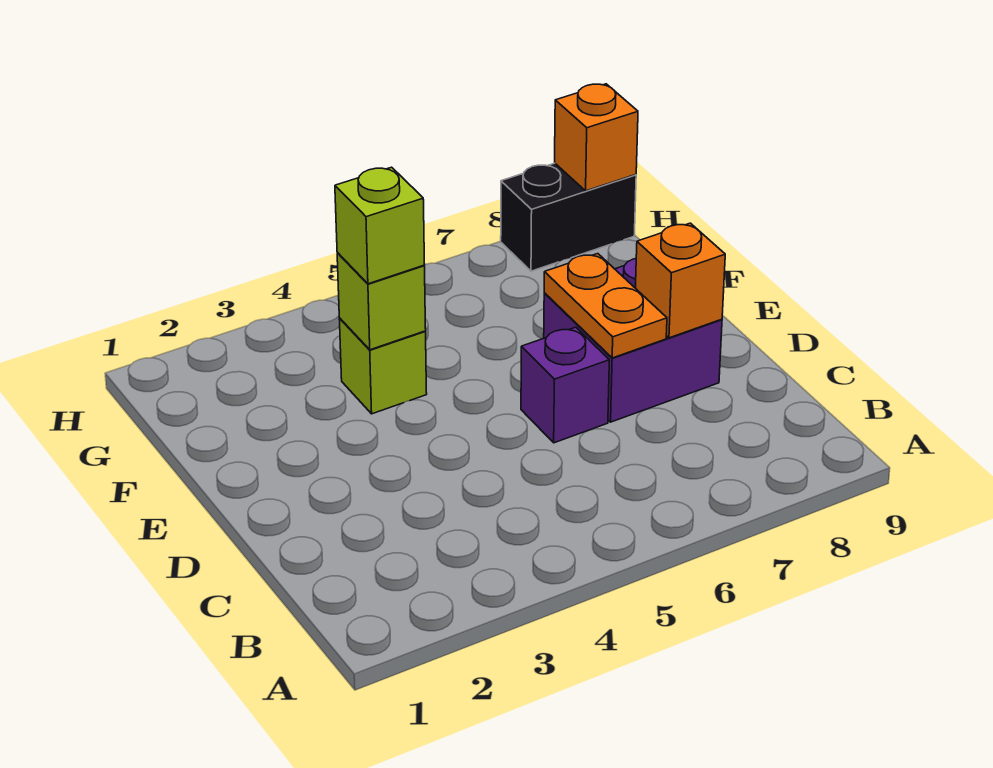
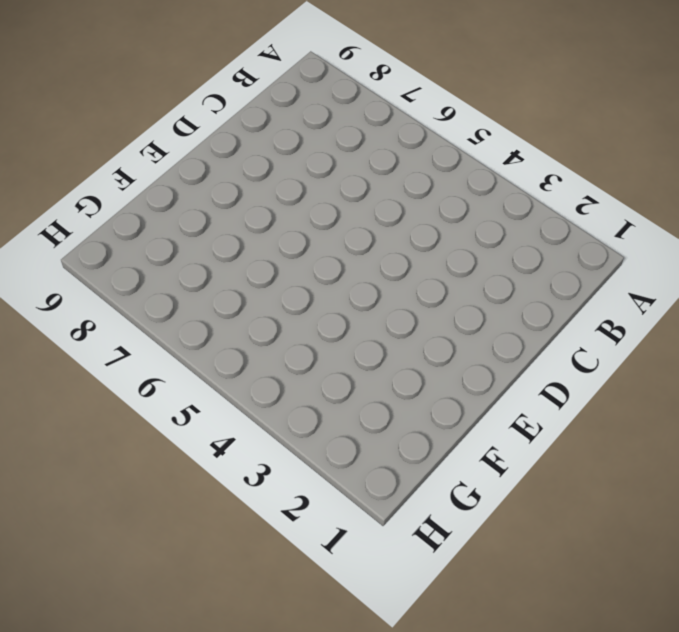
none -> purple brick D6 level 1
none -> purple brick D7:E8 level 1

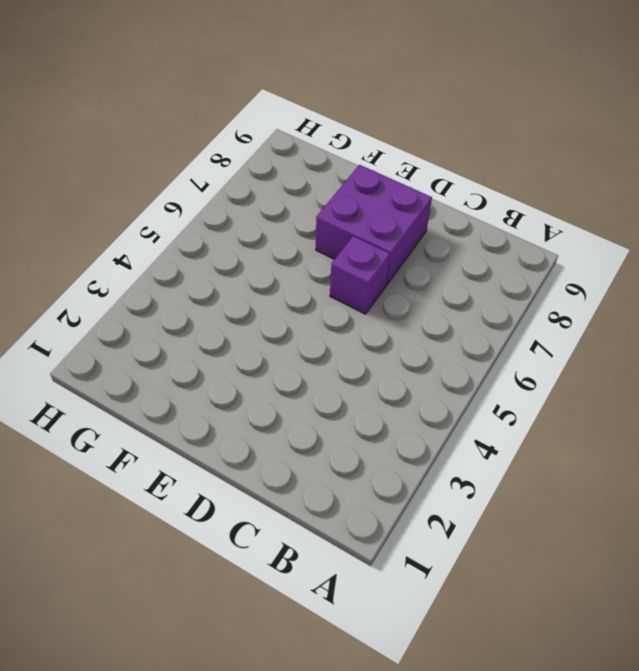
none -> lime brick F4 level 1
none -> black brick H8:H9 level 1

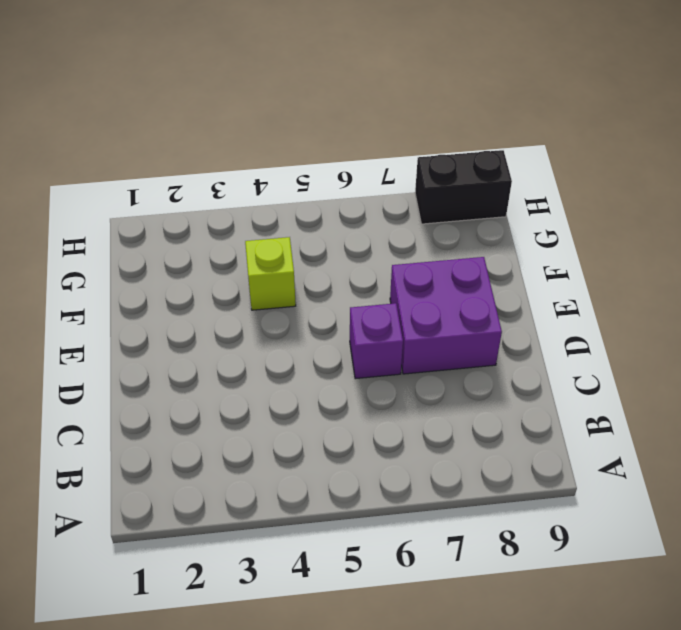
none -> orange plate D7:E7 level 2
none -> orange brick D8 level 2

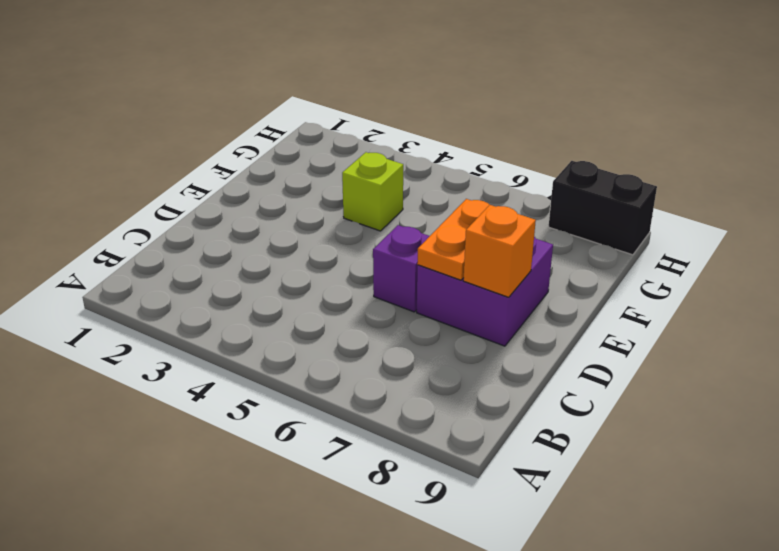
none -> lime brick F4 level 2
none -> orange brick H9 level 2

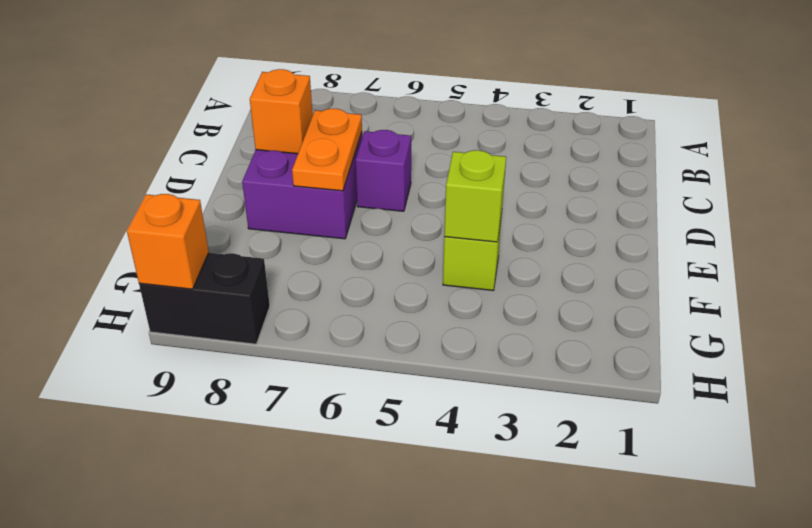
none -> lime brick F4 level 3

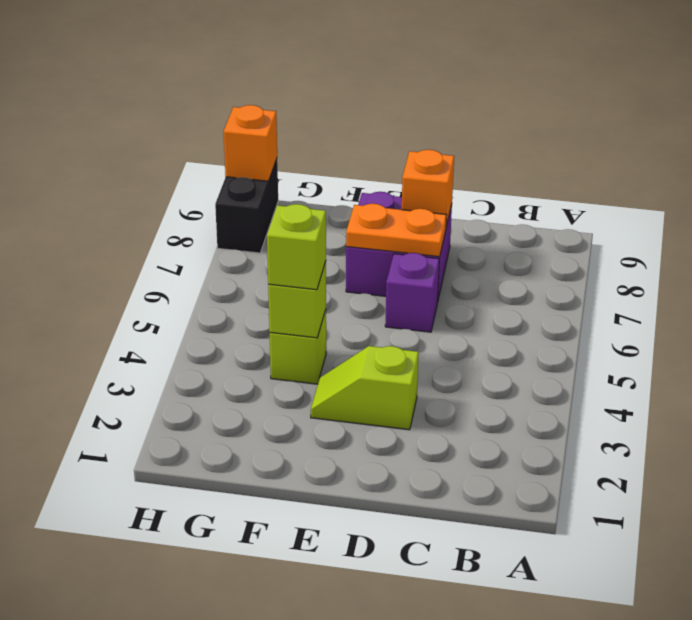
lime slope D3:E3 level 1 top D -> none

